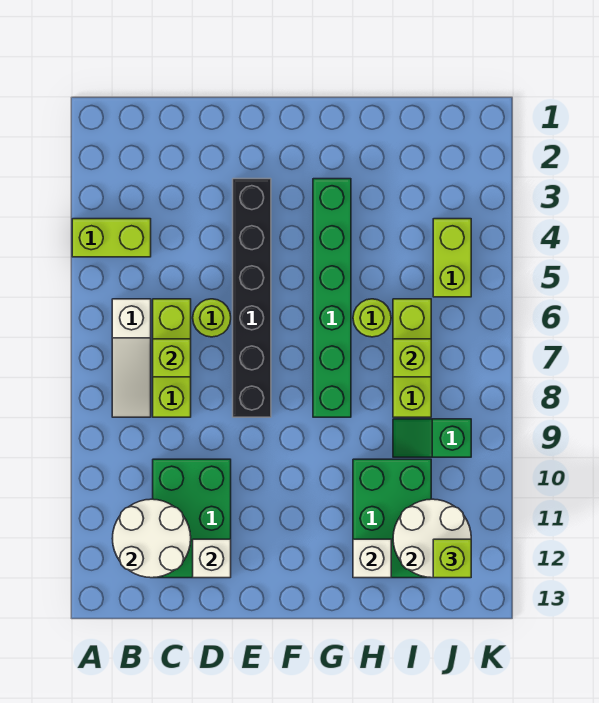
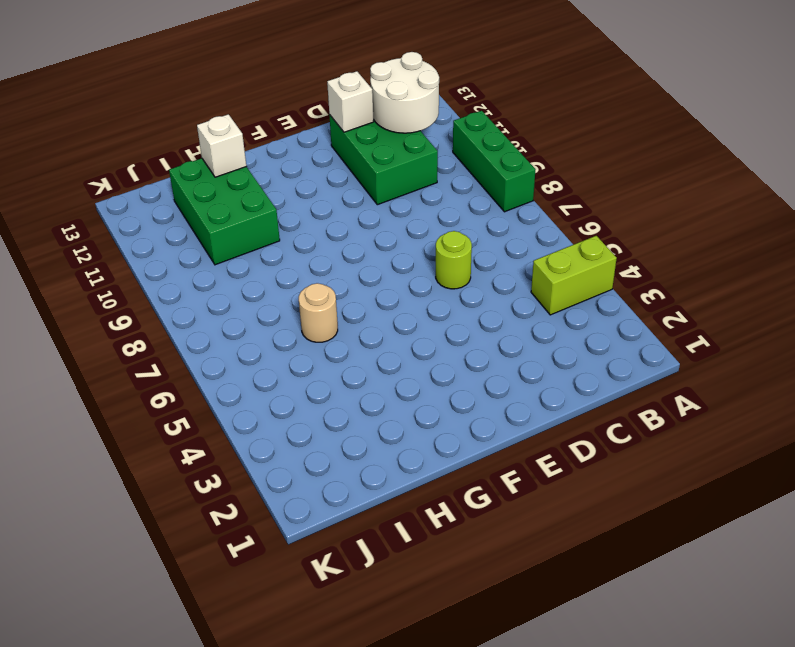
green brick A8:A10 level 1 -> none
tan round brick H6 level 1 -> lime round brick H6 level 1
none -> white slope B6:B8 level 1 top 6
none -> lime brick C6:C8 level 1
none -> black brick E3:E8 level 1

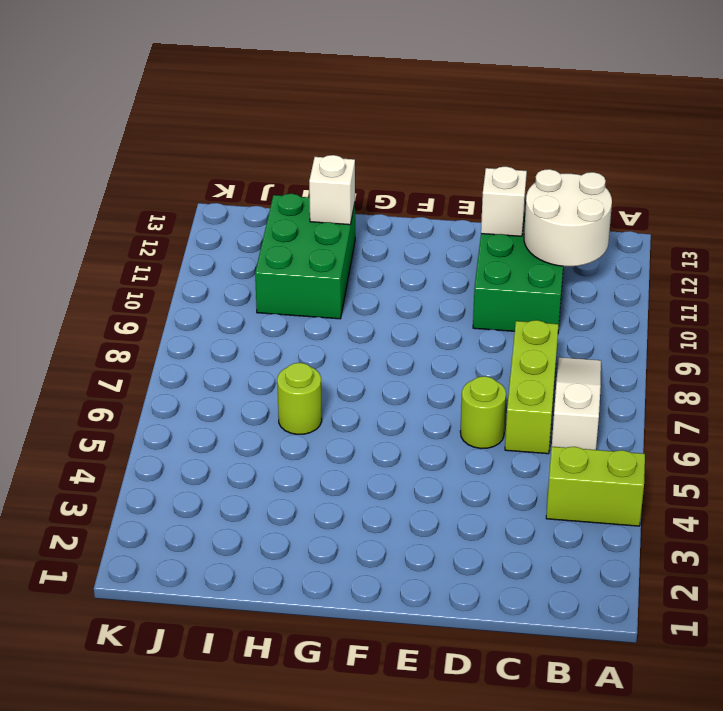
none -> black brick E3:E8 level 1
none -> green brick G3:G8 level 1
none -> lime brick I6:I8 level 1

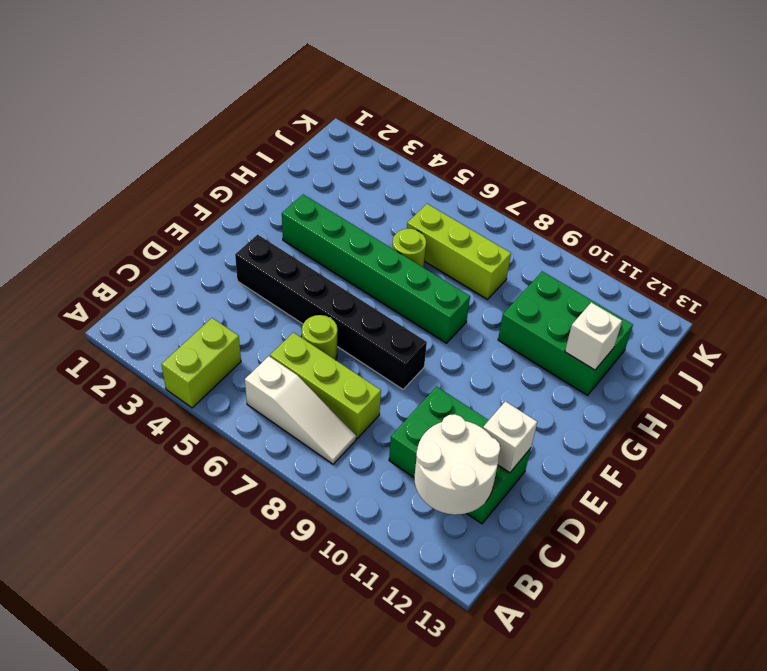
none -> green slope I9:J9 level 1 top J
none -> lime brick J4:J5 level 1
none -> lime brick C7 level 2

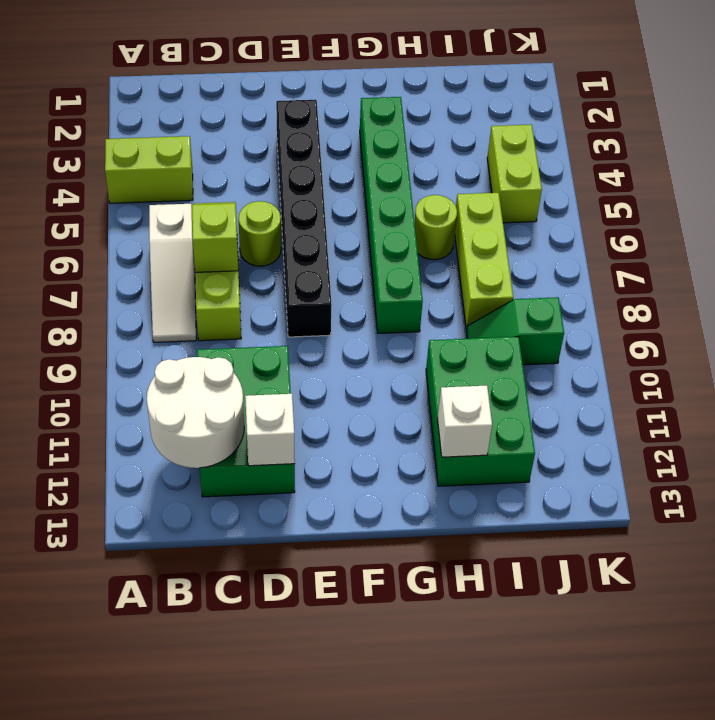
none -> lime brick I7 level 2
none -> white round brick I11:J12 level 2
none -> lime brick J12 level 3

